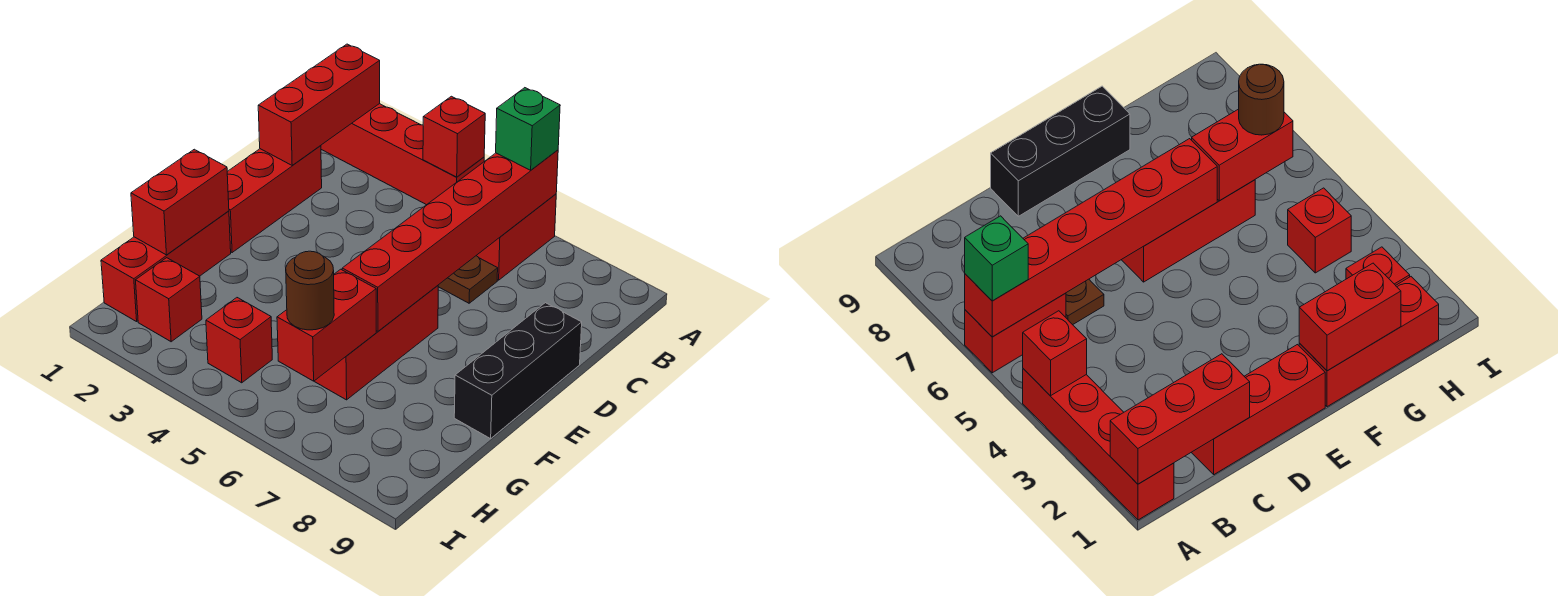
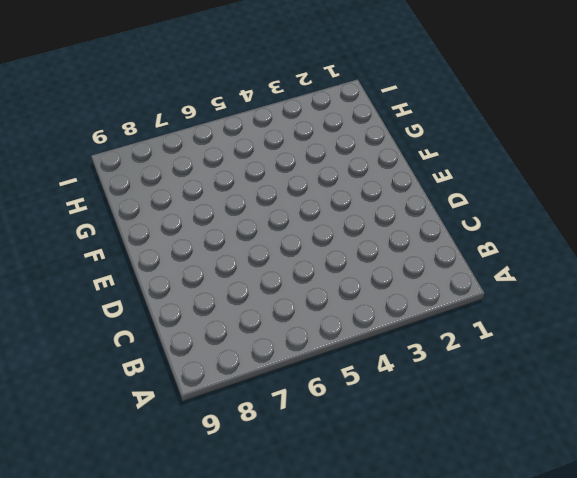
none -> red brick A1:A4 level 1
none -> red brick A6:B6 level 1
none -> red brick C1:E1 level 1

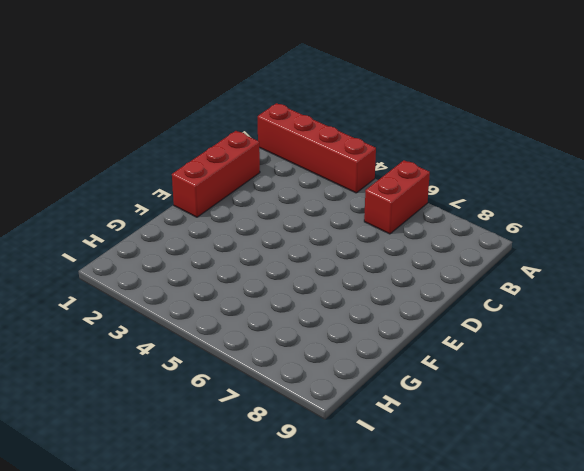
none -> brown plate C6 level 1
none -> black brick D9:F9 level 1
none -> red brick E6:G6 level 1

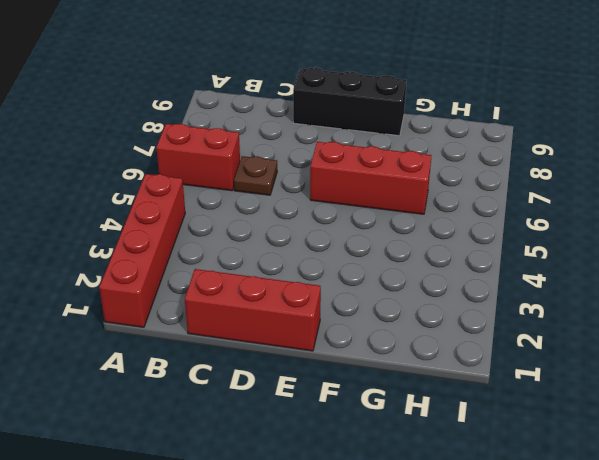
none -> red brick F1:H1 level 1
none -> red brick H2 level 1
none -> red brick H4 level 1

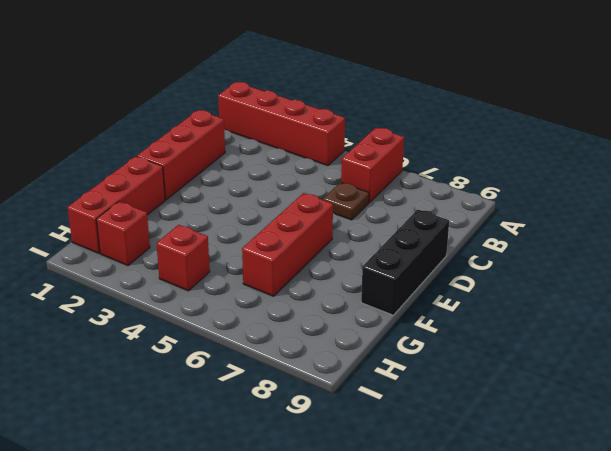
none -> red brick A1:C1 level 2
none -> red brick A4 level 2
none -> red brick A6:F6 level 2

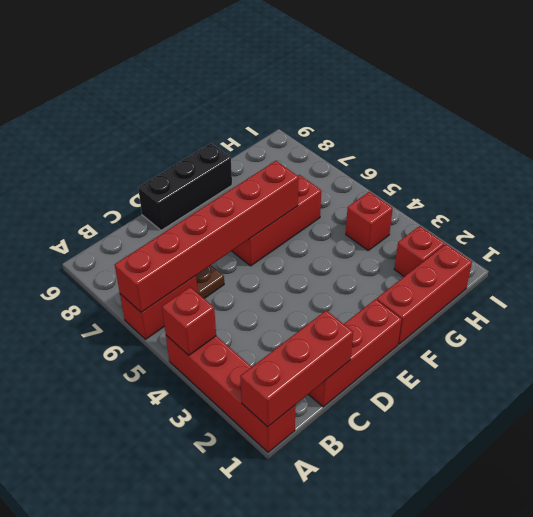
none -> red brick F1:G1 level 2
none -> red brick G6:H6 level 2
none -> green brick A6 level 3

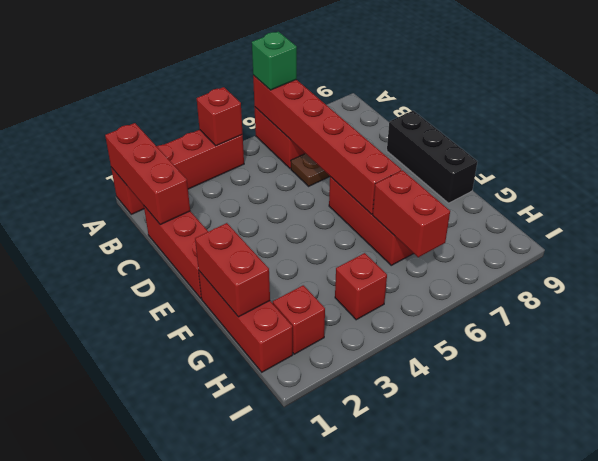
none -> brown round brick H6 level 3

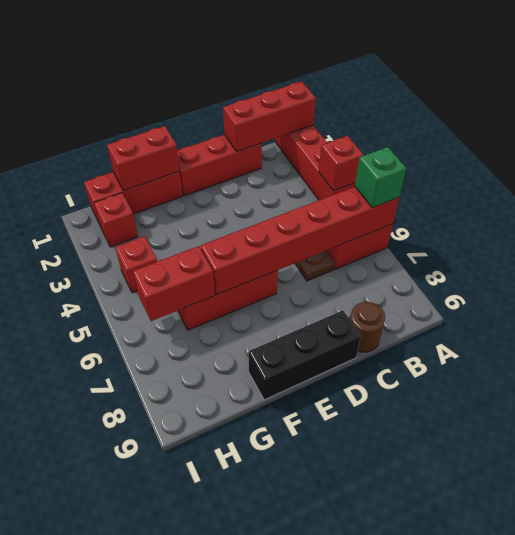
brown round brick C9 level 1 -> brown round brick H6 level 3

